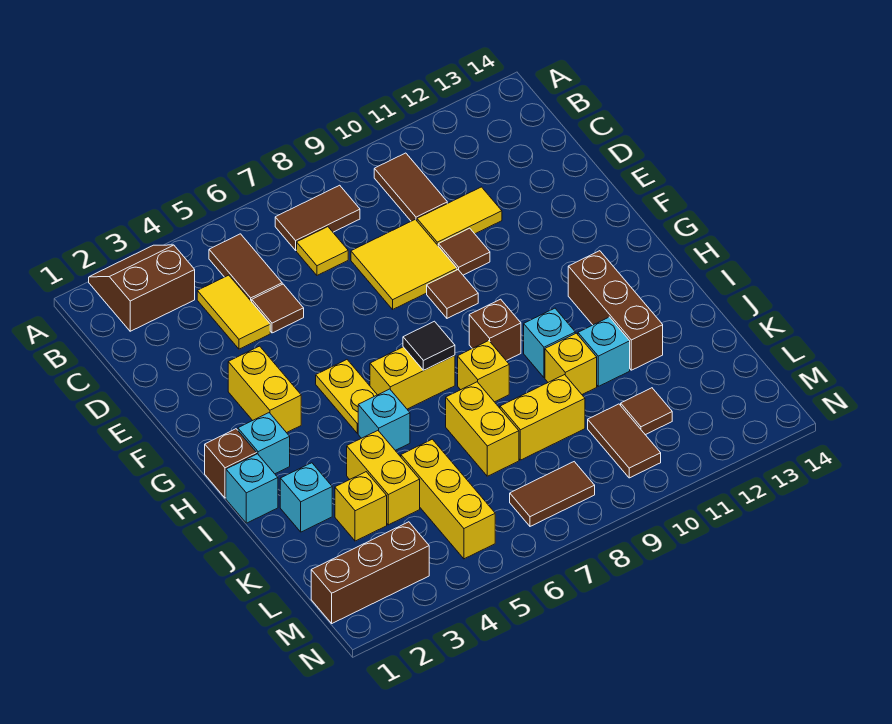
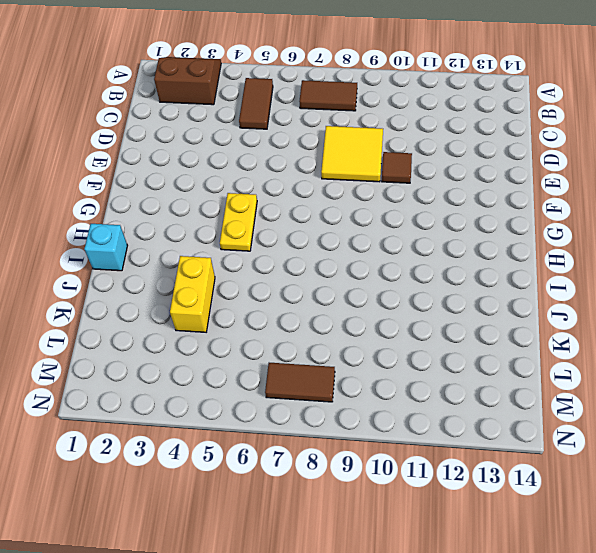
none -> brown tile B10:C10 level 1
none -> yellow tile C4:D4 level 1
none -> yellow tile C7 level 1
none -> brown tile D5 level 1

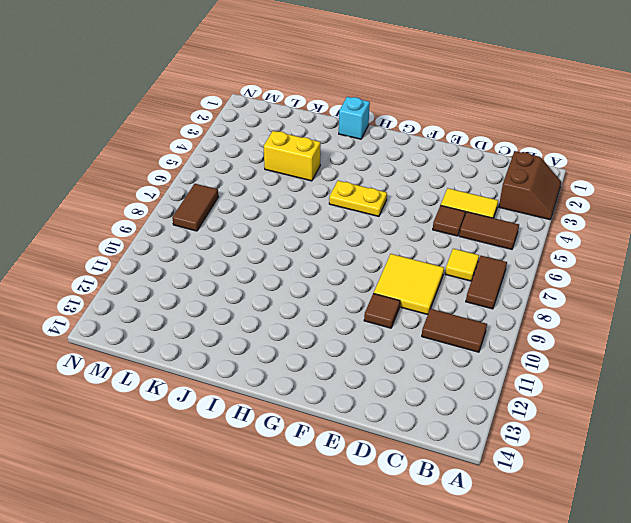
none -> yellow tile D10:D11 level 1
none -> yellow brick F3:G3 level 1
none -> brown tile F9 level 1
none -> brown brick H1 level 1

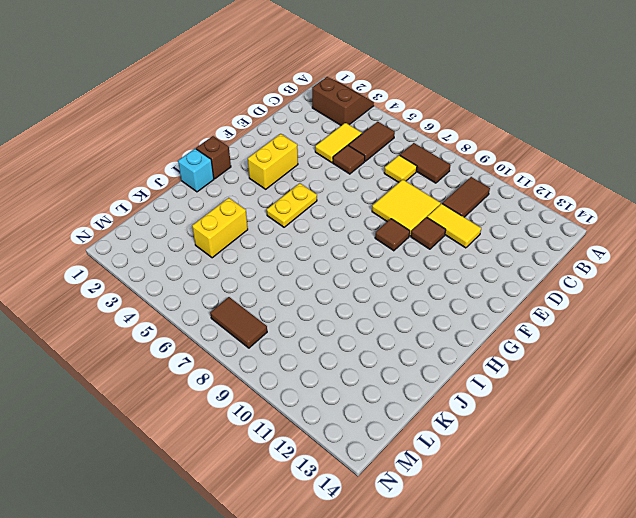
none -> cyan brick H2 level 1
none -> yellow brick H6:H7 level 1
none -> brown brick H9 level 1
none -> brown brick H12:J12 level 1

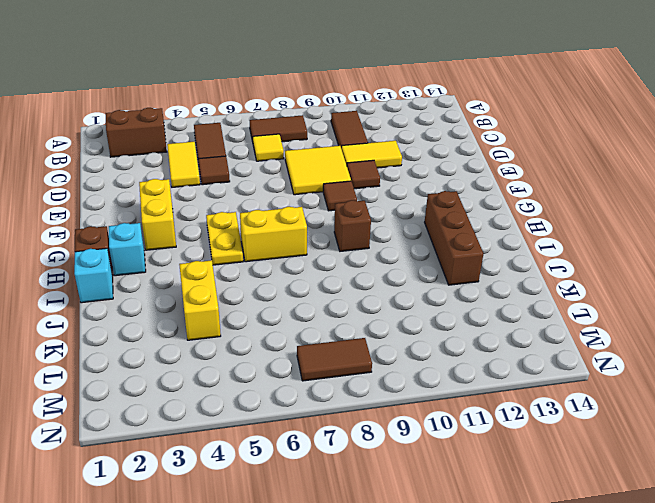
none -> cyan brick I5 level 1
none -> yellow brick I8 level 1
none -> cyan brick I10 level 1
none -> cyan brick J2 level 1

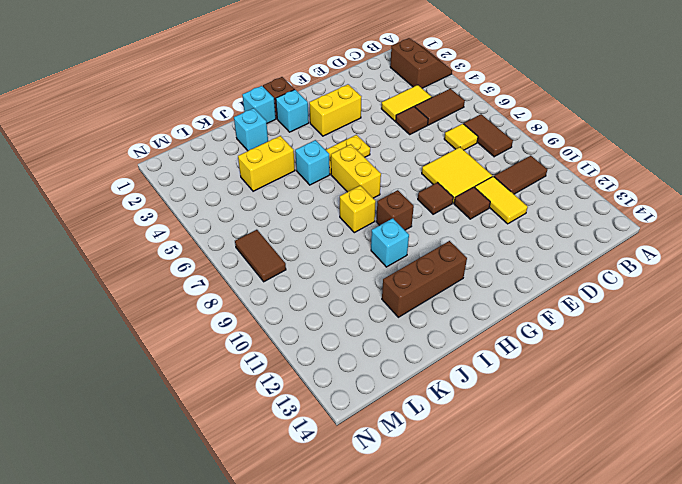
none -> yellow brick J7:K7 level 1
none -> yellow brick J10 level 1
none -> cyan brick J11 level 1
none -> yellow brick K3 level 1

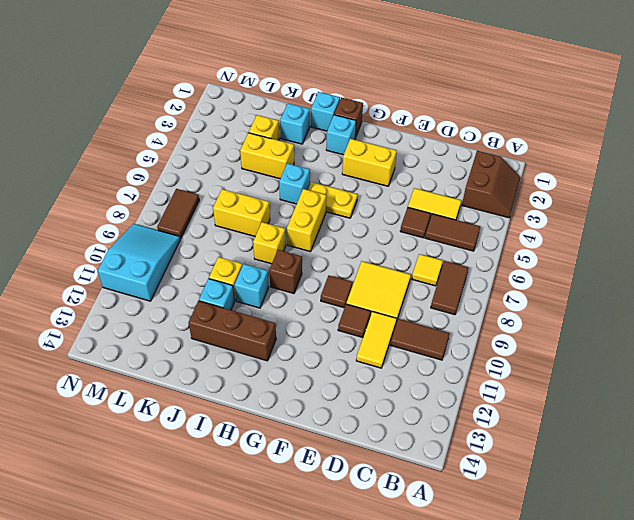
cyan slope M9:N11 level 1 top 11 -> brown tile L10:M10 level 1
none -> yellow brick K5:M5 level 1
none -> yellow brick K8:K9 level 1
none -> brown tile L11 level 1
none -> brown brick M1:M3 level 1

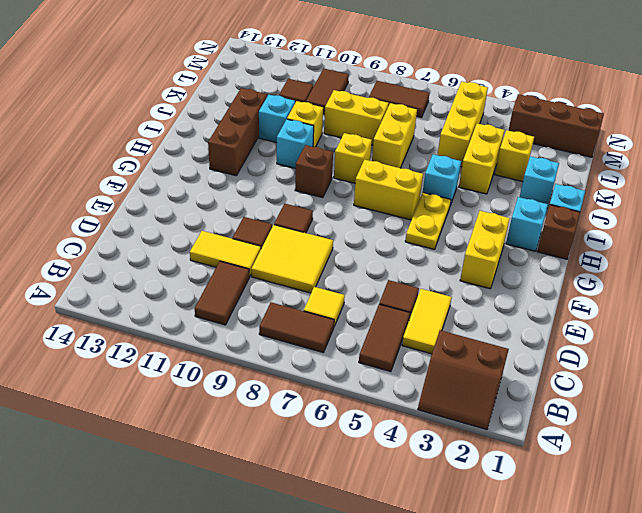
none -> black tile H7 level 2

